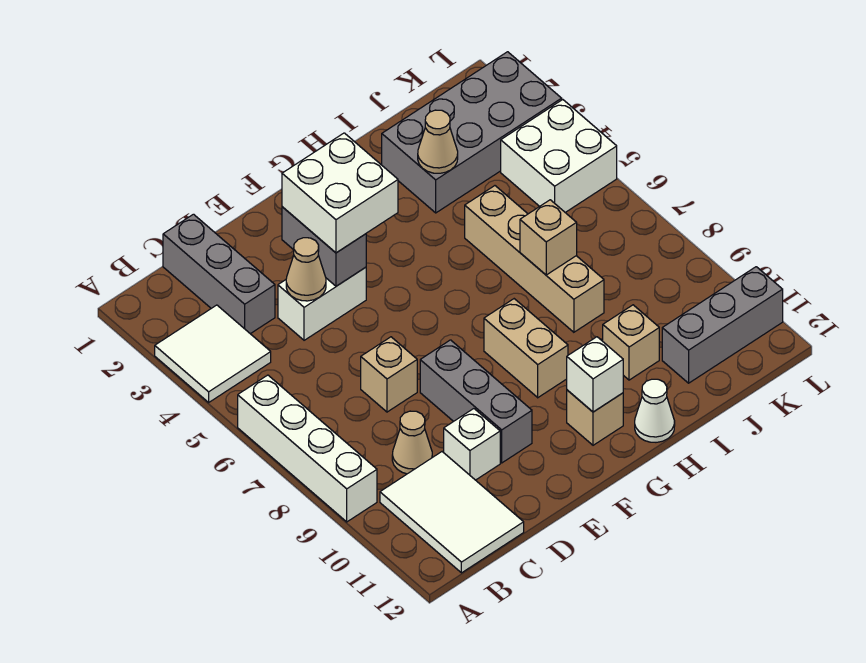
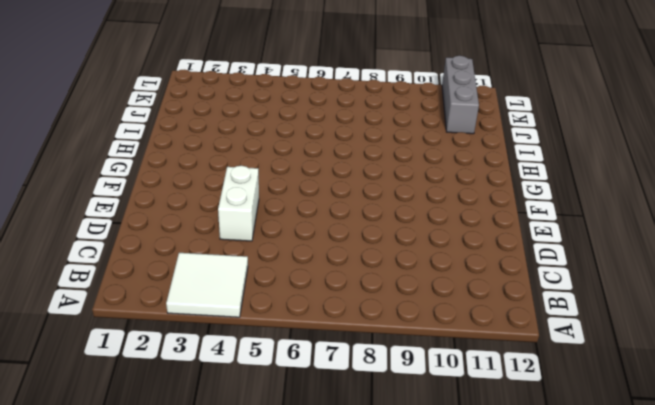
none -> white brick A6:A9 level 1
none -> white tile B10:C12 level 1
none -> grey brick C1:C3 level 1

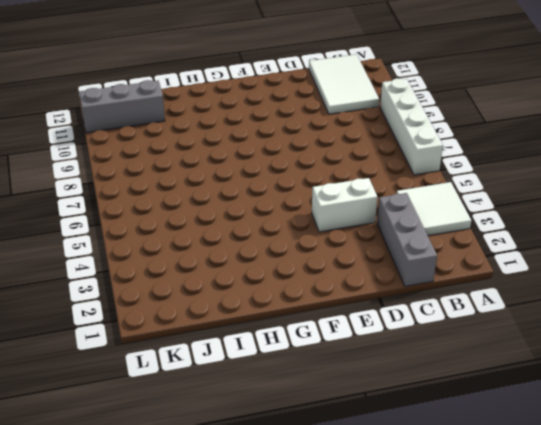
none -> tan cone C9 level 1
none -> tan brick D7 level 1
none -> white brick D10 level 1

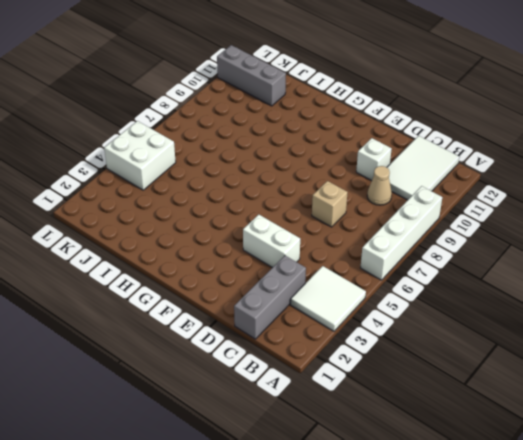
none -> grey brick E8:E10 level 1
none -> tan brick G8:G9 level 1
none -> tan brick G11 level 1

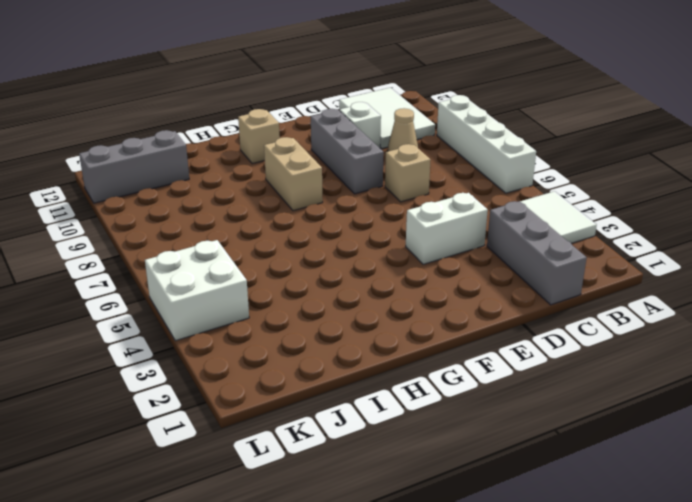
none -> white cone H12 level 1
none -> grey brick I2:L3 level 1
none -> tan brick I5:I8 level 1

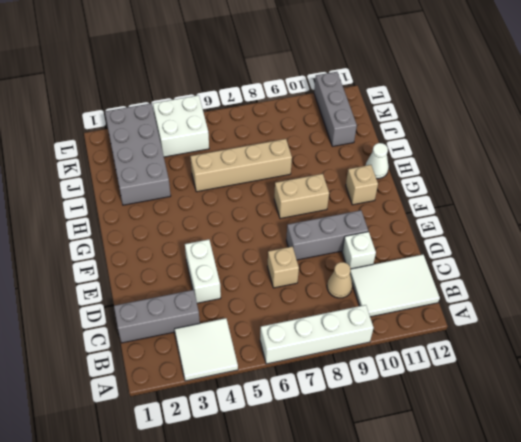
none -> tan brick I10 level 1
none -> tan cone D4 level 2
none -> grey brick E3:E4 level 2

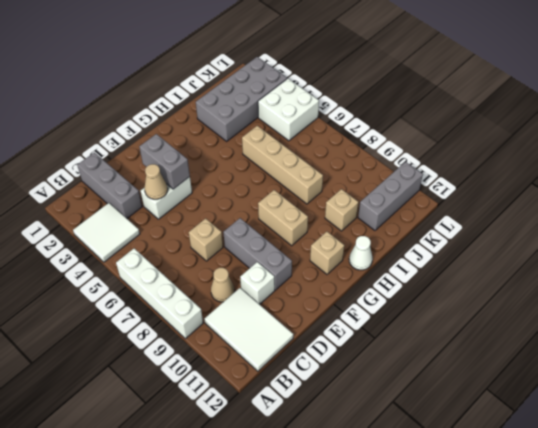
none -> white brick G11 level 2
none -> tan cone I3 level 2
none -> tan brick I7 level 2

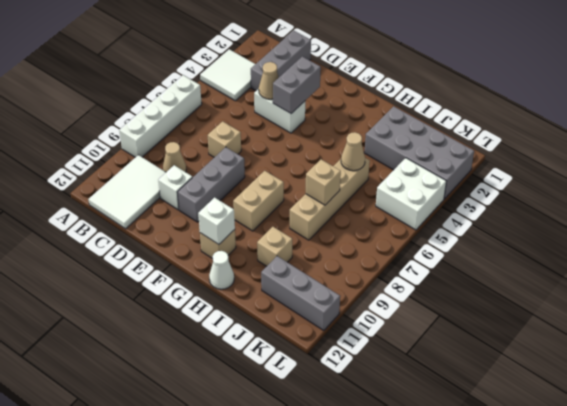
tan cone I5 level 2 -> tan cone I3 level 2
none -> white brick E3:F4 level 3

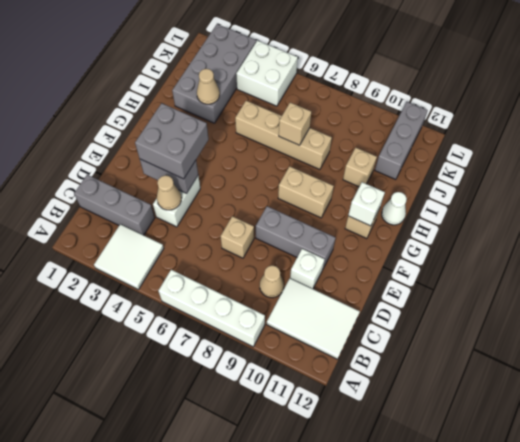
grey brick E3:F4 level 3 -> white brick E3:F4 level 3

